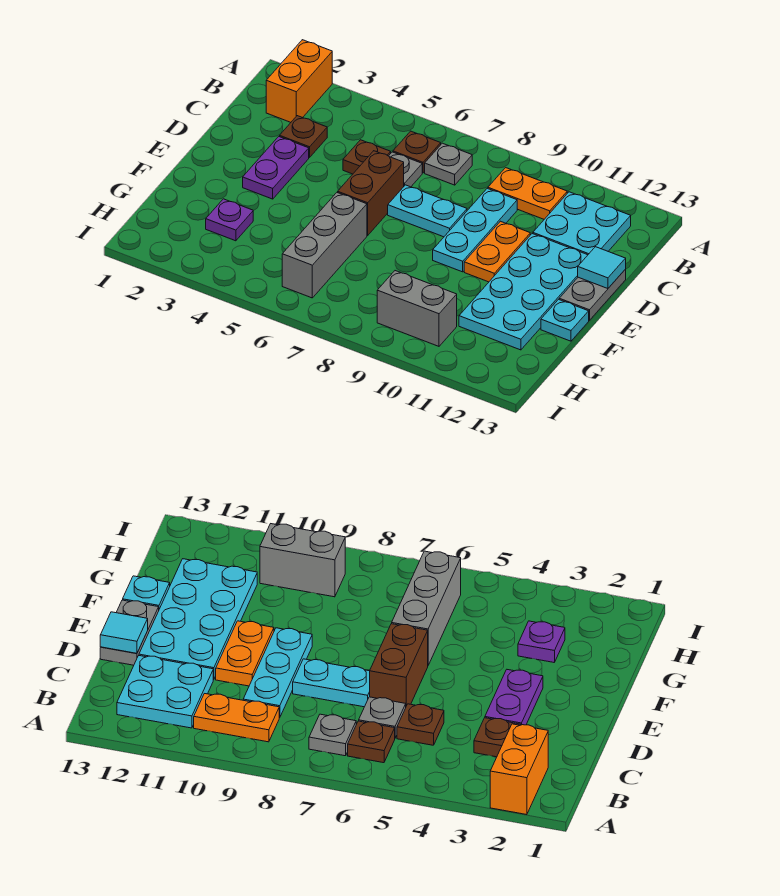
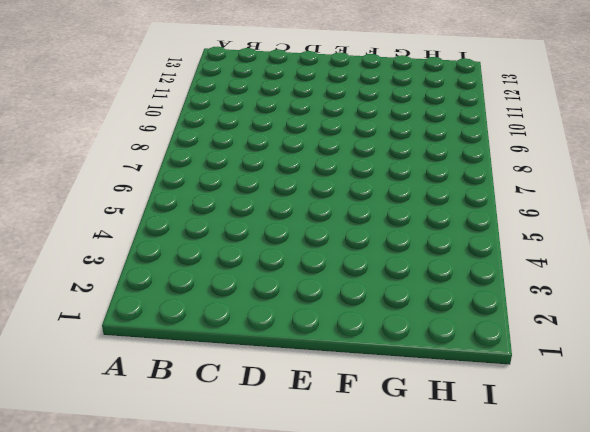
none -> orange brick A2:B2 level 1
none -> brown plate B6 level 1
none -> grey plate B7 level 1

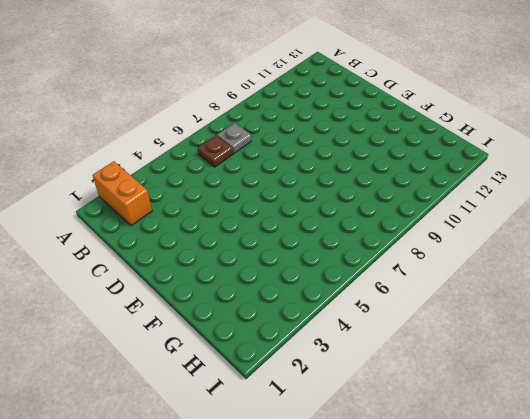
none -> orange plate B9:B10 level 1
none -> cyan plate B11:C12 level 1
none -> brown plate C3 level 1

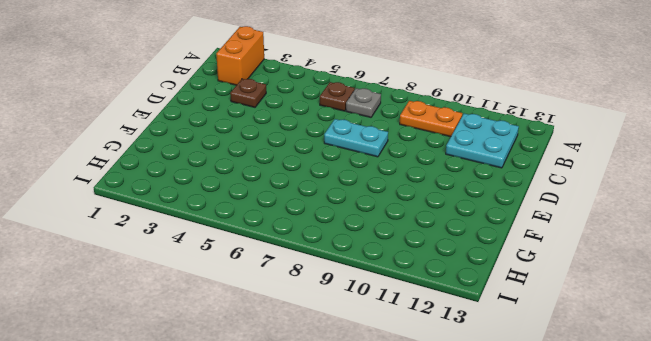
none -> brown plate C5 level 1
none -> grey plate C6 level 1
none -> cyan plate C9:E9 level 1

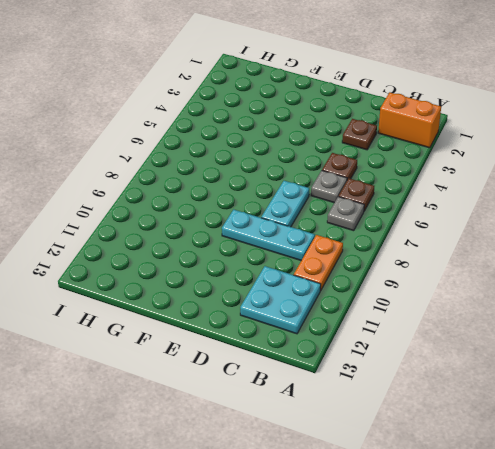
none -> purple plate D3:E3 level 1
none -> brown brick D6:E6 level 1
none -> orange plate D10:E10 level 1

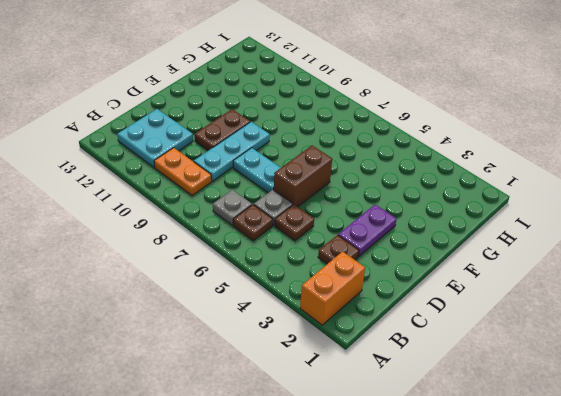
brown plate D10:E10 level 1 -> orange plate D10:E10 level 1
none -> cyan plate D11:G12 level 1
none -> grey plate D13:E13 level 1
none -> grey brick F6:H6 level 1

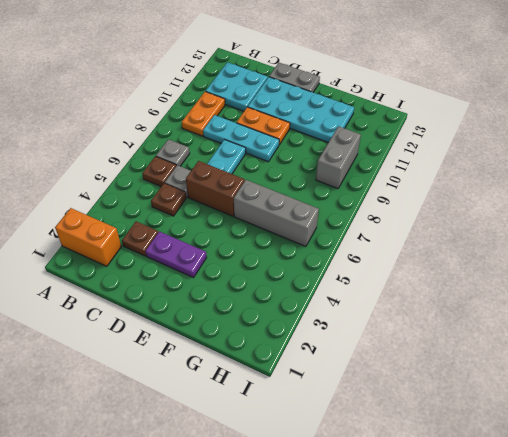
none -> cyan plate F13 level 1
none -> purple plate G3 level 1
none -> cyan tile D13 level 2

